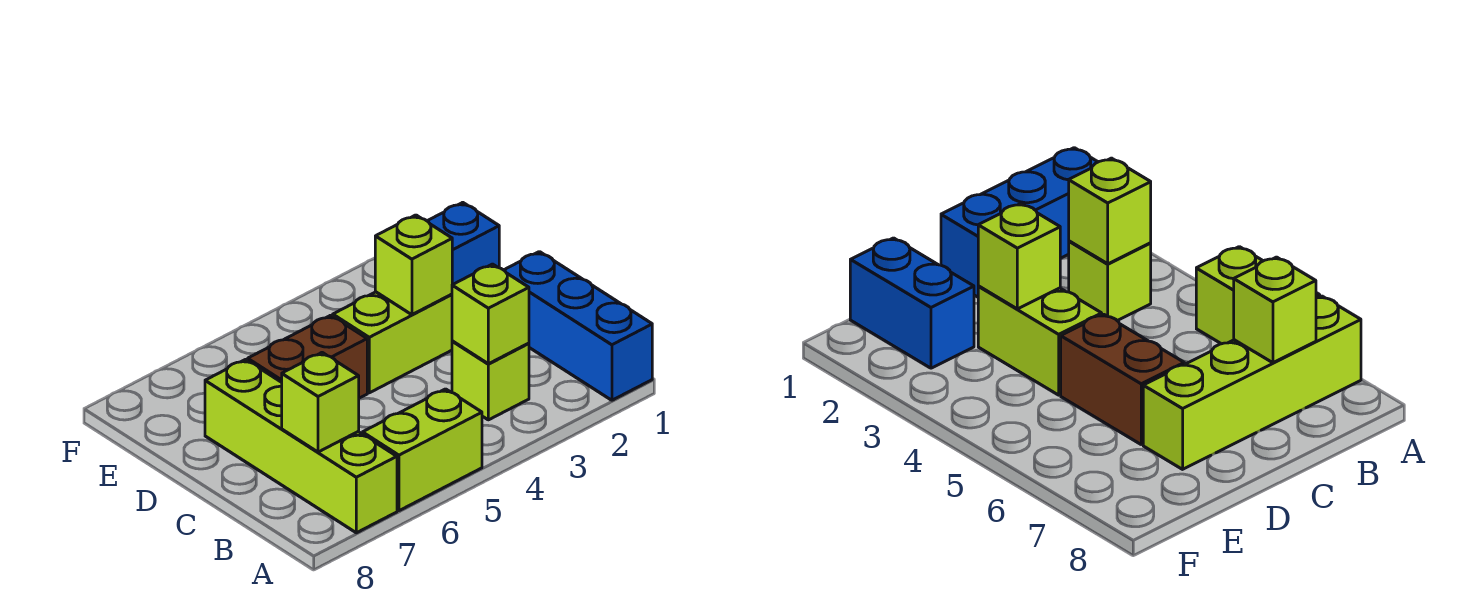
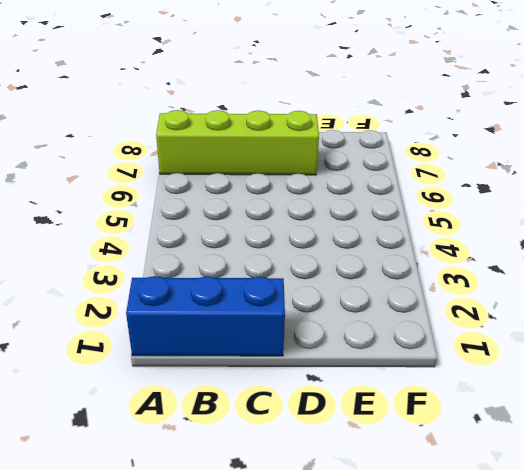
none -> lime brick A5:A6 level 1
none -> lime brick B3 level 1

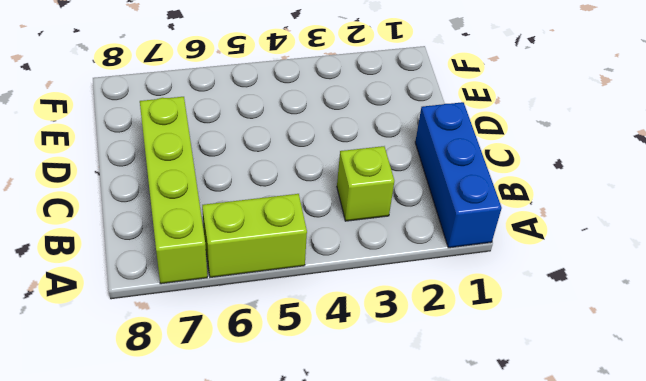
none -> lime brick D3:D4 level 1
none -> brown brick D5:D6 level 1

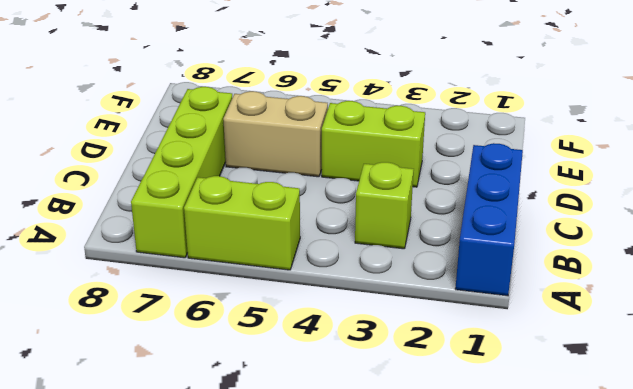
tan brick D5:D6 level 1 -> brown brick D5:D6 level 1
none -> blue brick E1:E2 level 1
none -> lime brick B3 level 2

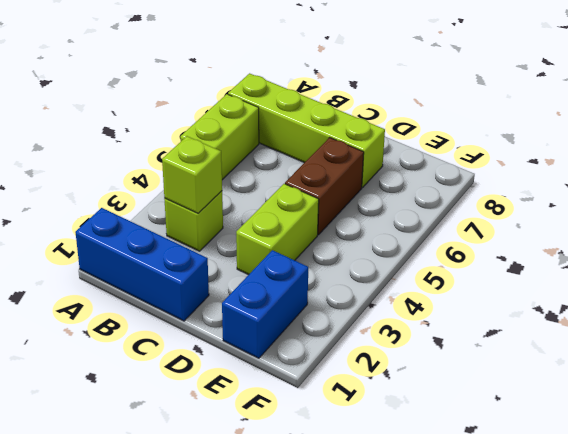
none -> lime brick B7 level 2
none -> lime brick D3 level 2

